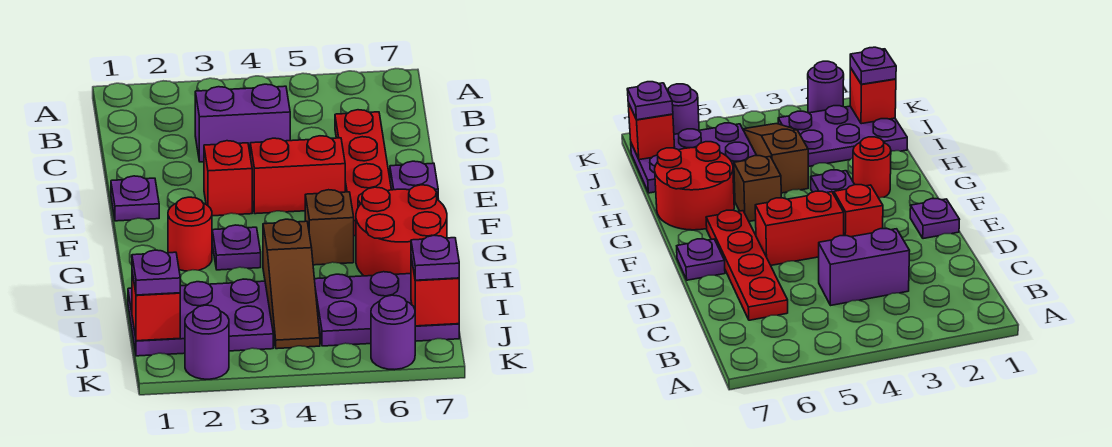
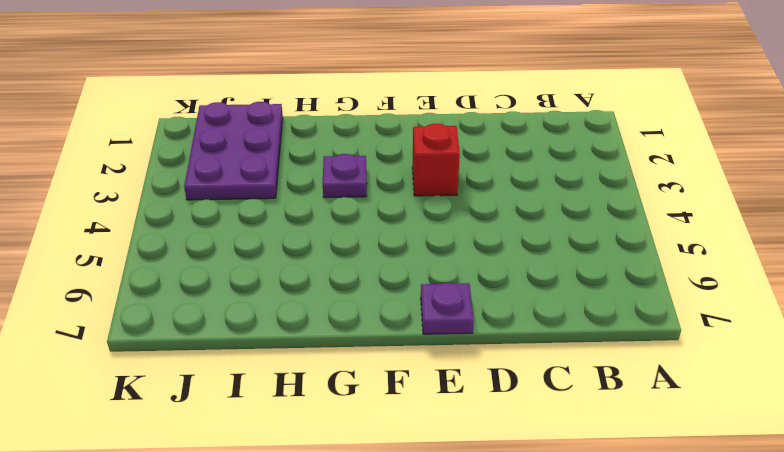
none -> purple brick C3:C4 level 1
none -> red plate C6:F6 level 1
none -> purple plate E1 level 1

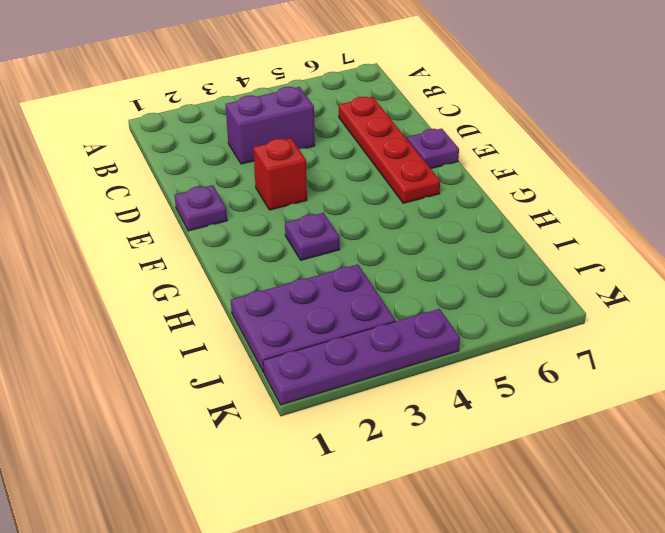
purple plate K1:K4 level 1 -> purple round brick K2 level 1
none -> red brick E4:E5 level 1
none -> red round brick G2 level 1
none -> brown brick G5 level 1

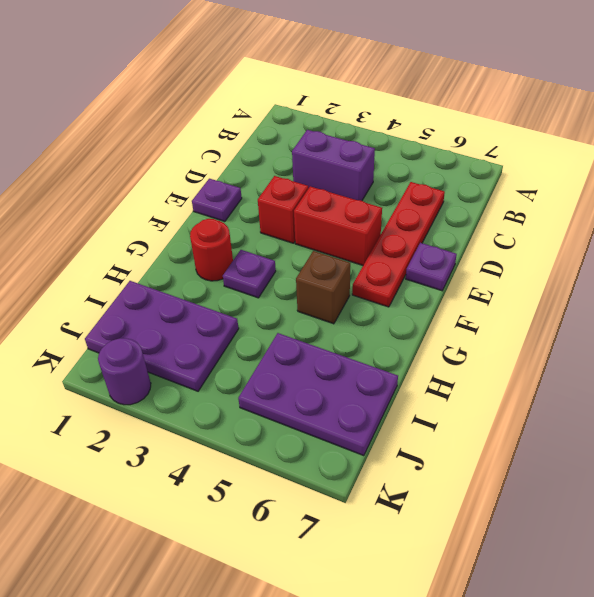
none -> red round brick G6:H7 level 1
none -> brown slope H4:J4 level 1 top H
none -> purple round brick K6 level 1

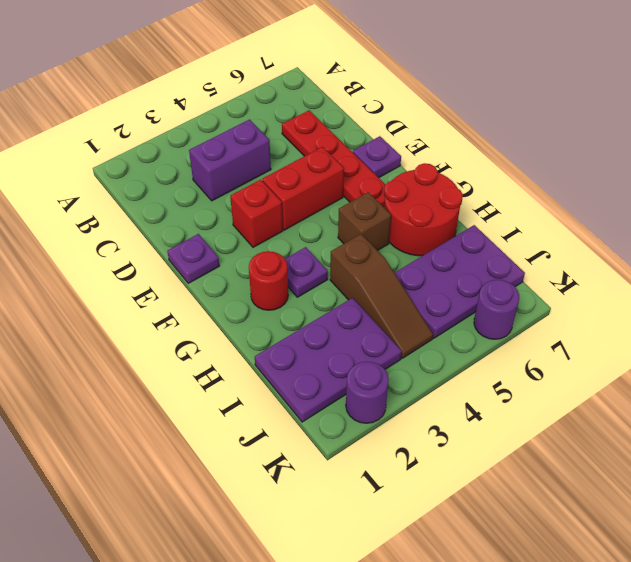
none -> red brick J1 level 2
none -> red brick J7 level 2
none -> purple plate J1 level 3

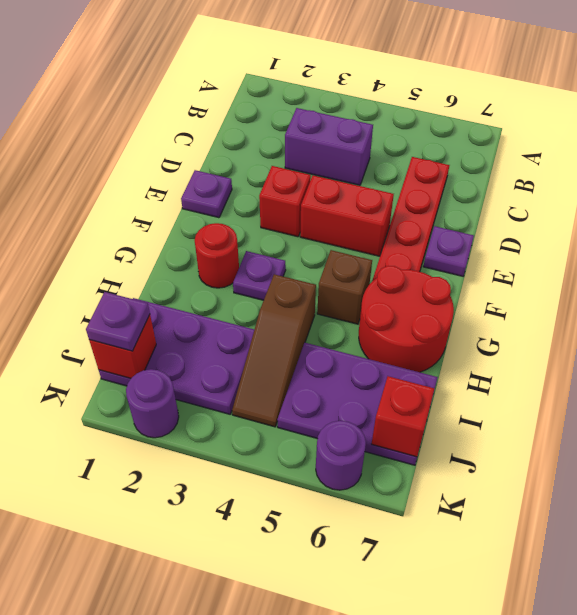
none -> purple plate J7 level 3

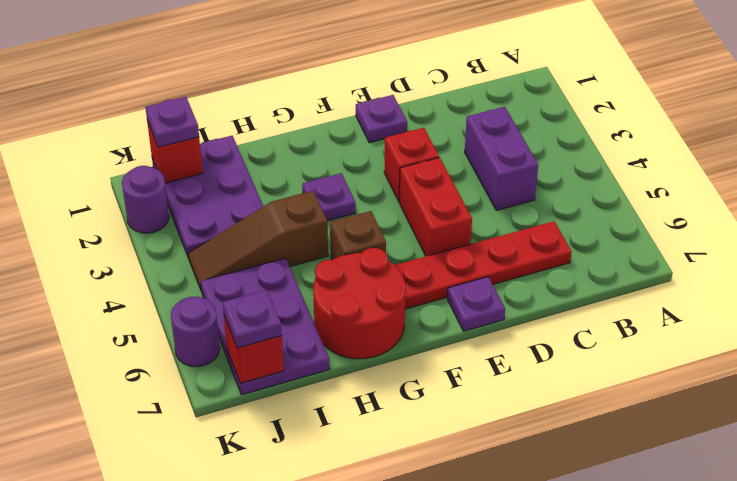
none -> red round brick G2 level 1

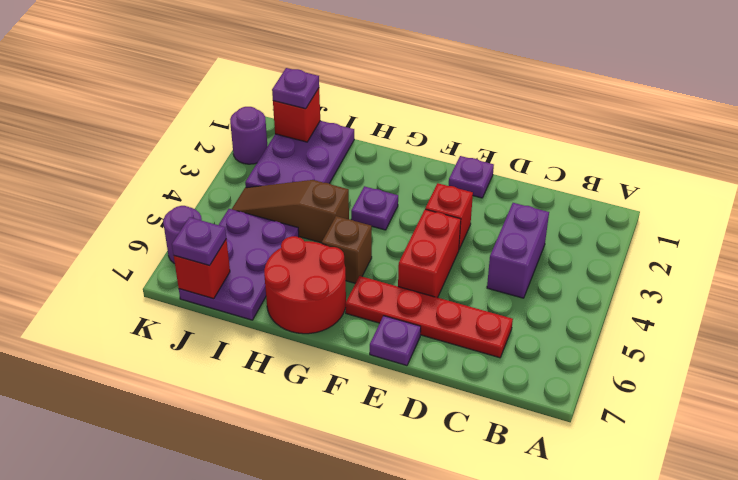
none -> red round brick G2 level 1

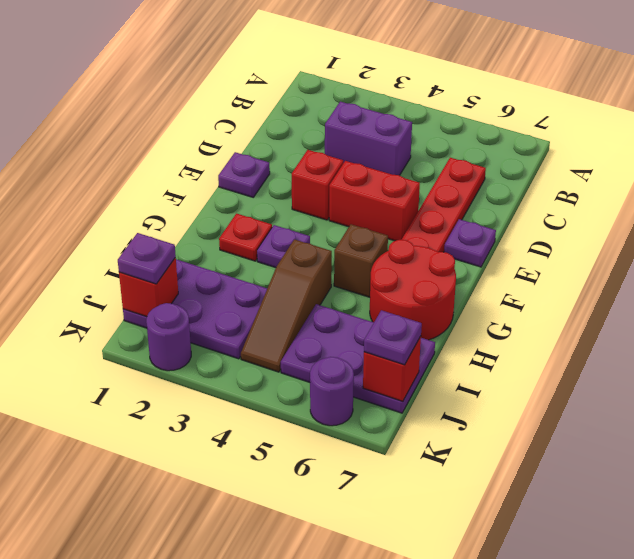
red plate G2 level 1 -> red round brick G2 level 1

